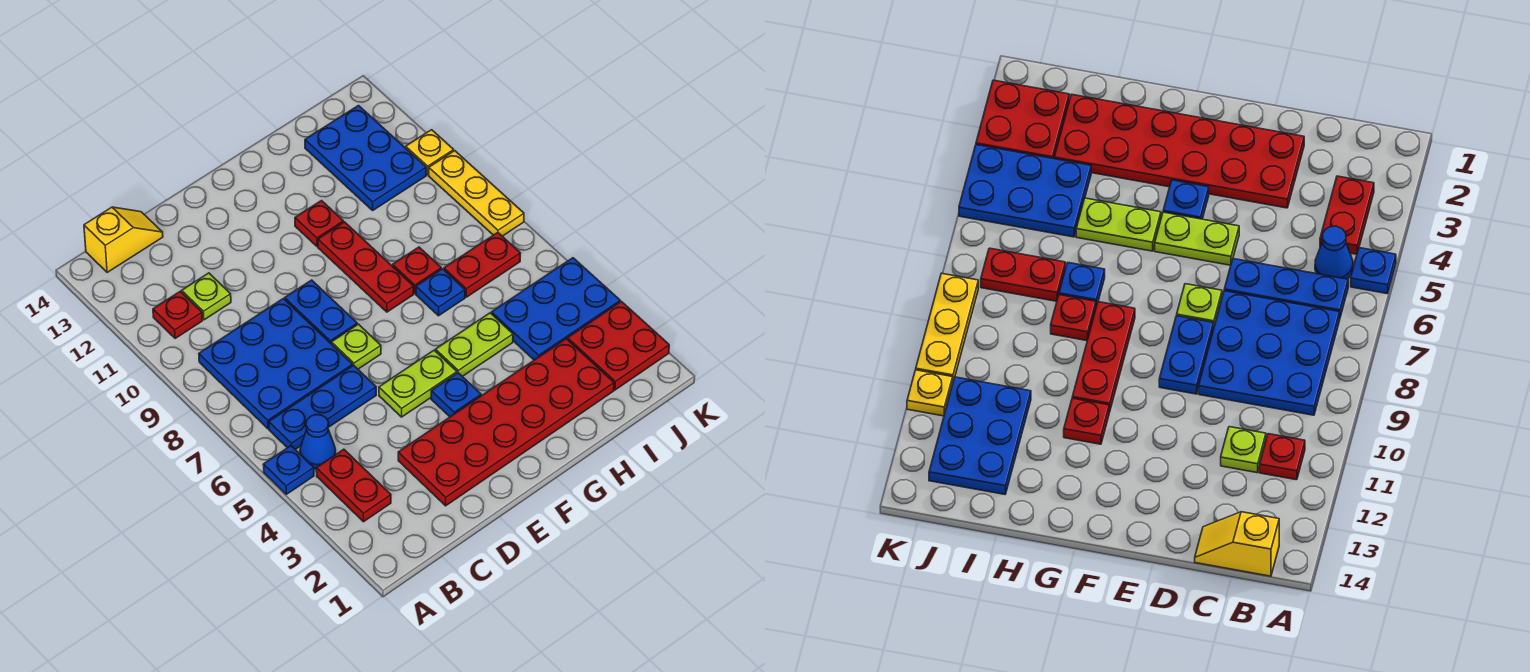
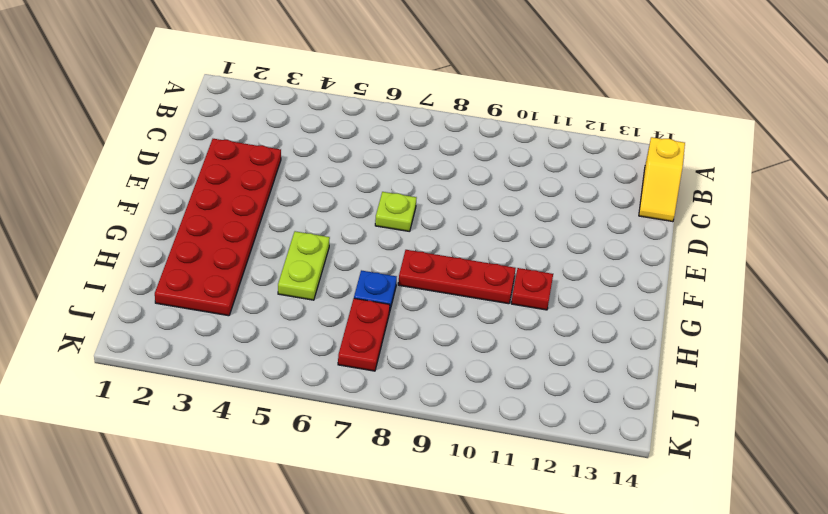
none -> blue plate A5 level 1
none -> red plate B3:B4 level 1
none -> blue cone B5 level 1

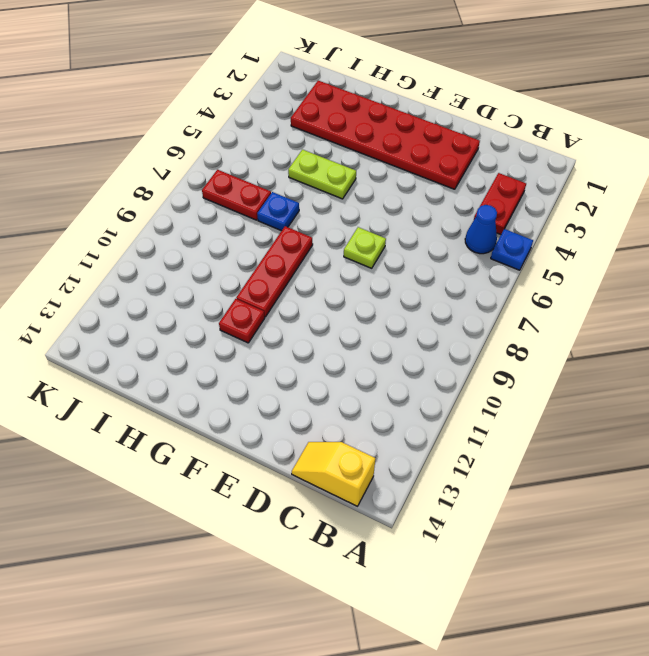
none -> blue plate B6:D6 level 1
none -> blue plate B7:D9 level 1
none -> red plate B11 level 1

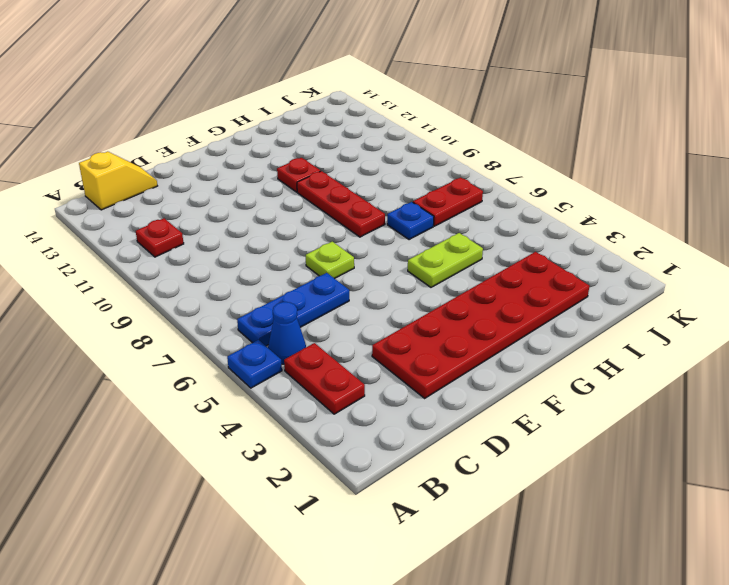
none -> blue plate B7:D9 level 1
none -> lime plate C11 level 1
none -> lime plate E5:F5 level 1

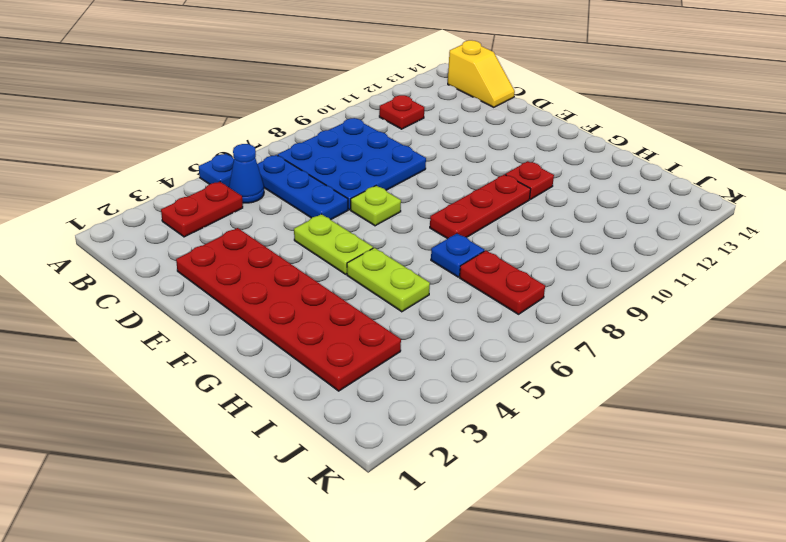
none -> lime plate C11 level 1
none -> blue plate E8:E9 level 1
none -> blue plate F4 level 1

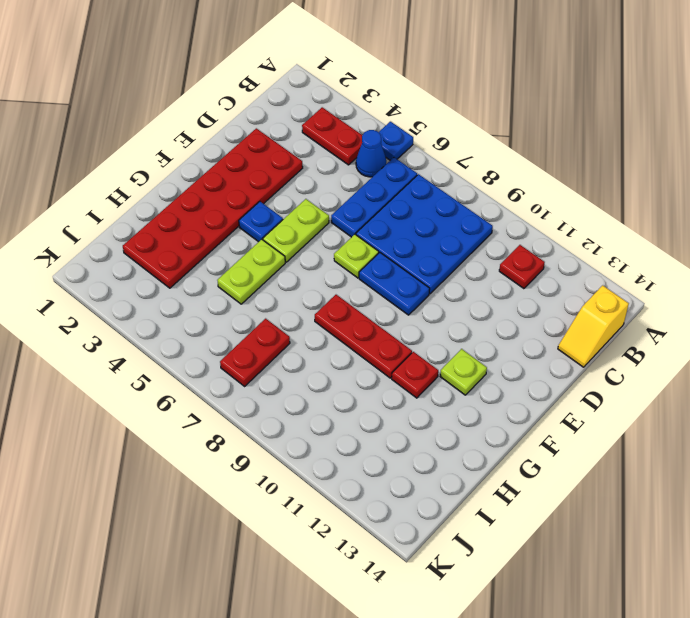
lime plate F12 level 1 -> lime plate C11 level 1
none -> blue plate H7 level 1
none -> red plate H8 level 1
none -> blue plate I4:K5 level 1

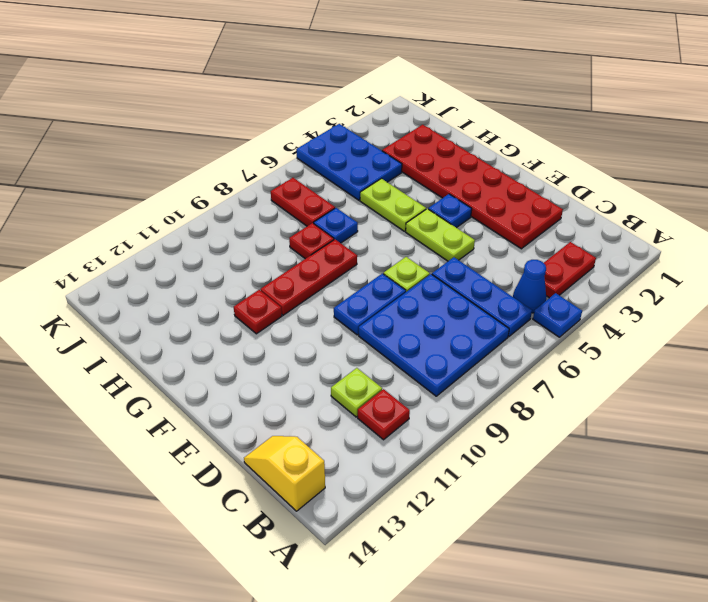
none -> blue plate I11:J13 level 1
none -> red plate J2:K3 level 1
none -> yellow plate K8:K10 level 1

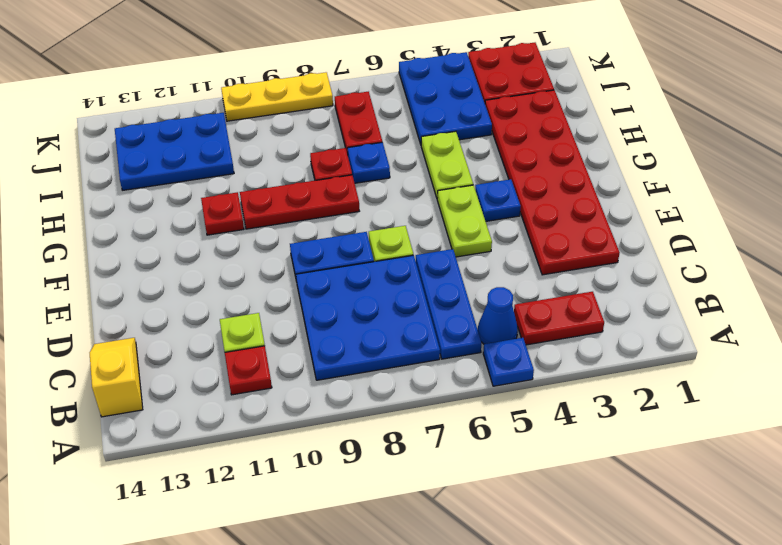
none -> yellow plate K11 level 1

